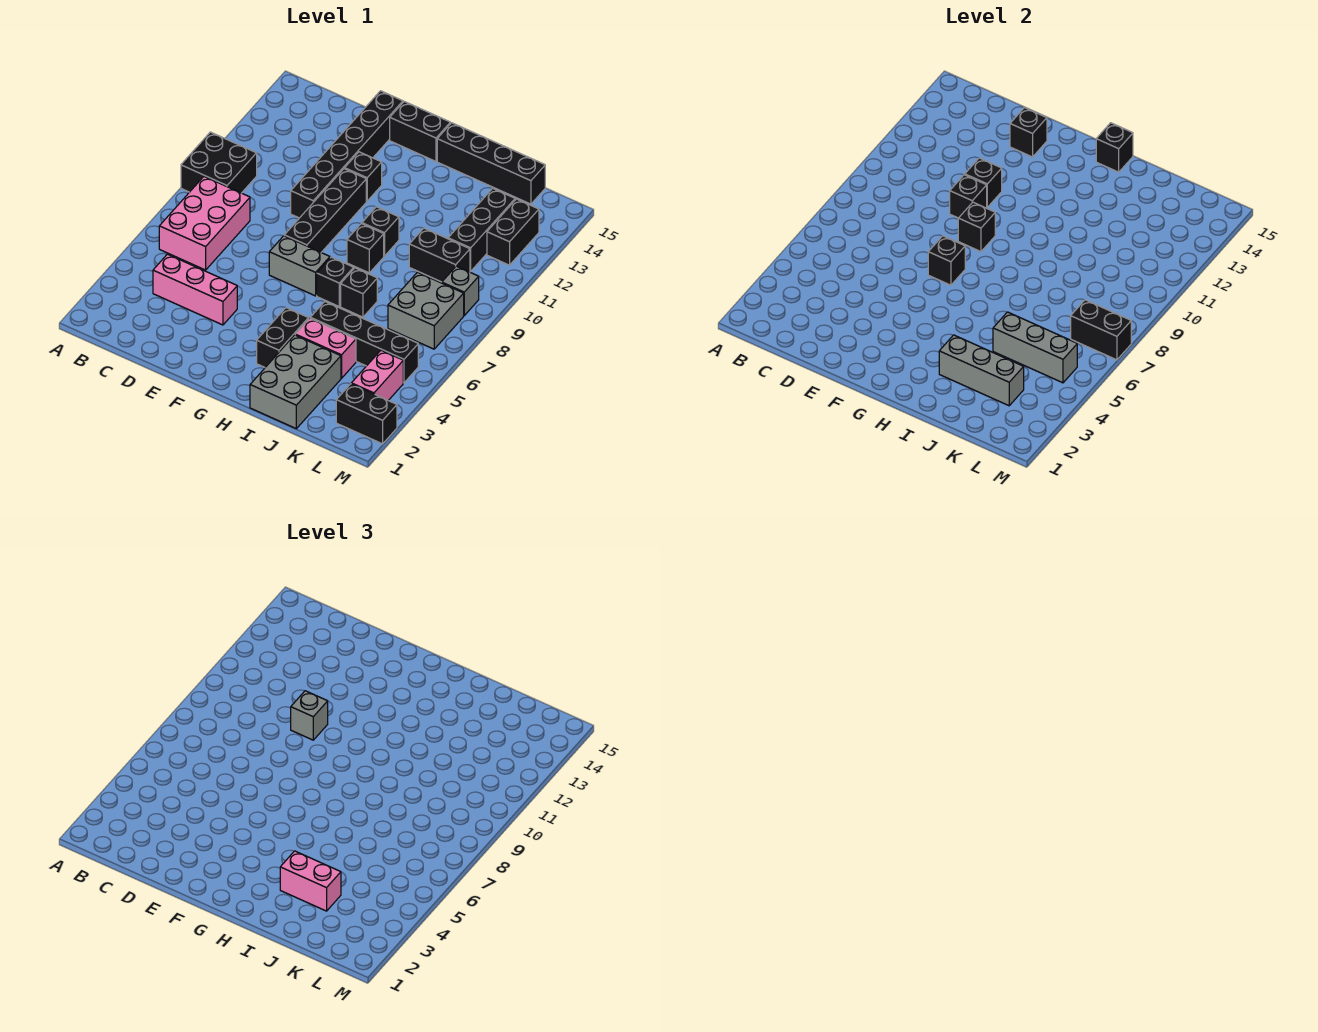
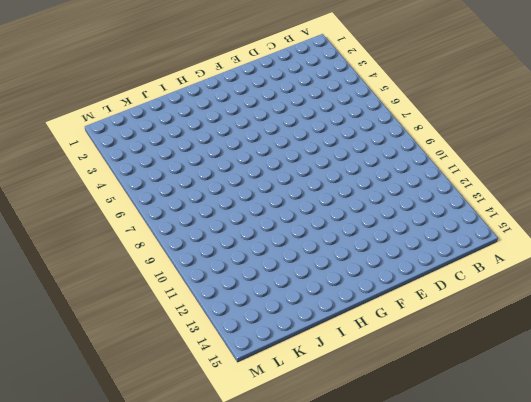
none -> black brick A9:B10 level 1
none -> pink brick B6:C8 level 1
none -> pink brick C4:E4 level 1
none -> black brick E10:E15 level 1

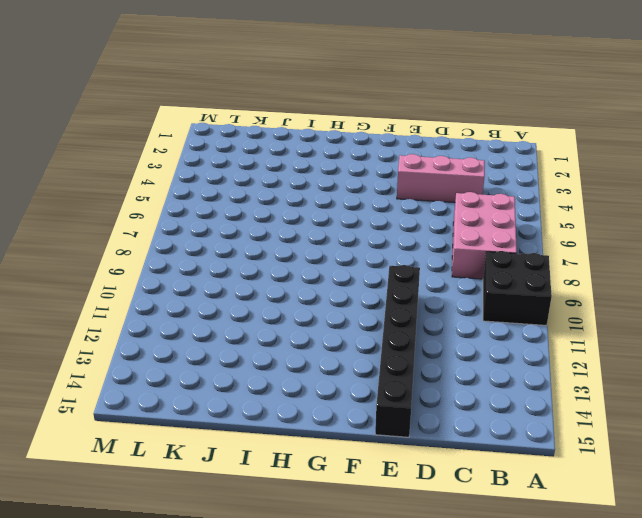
none -> grey brick F7:G7 level 1
none -> black brick F8:F11 level 1
none -> black brick F12 level 1
none -> black brick F15:G15 level 1

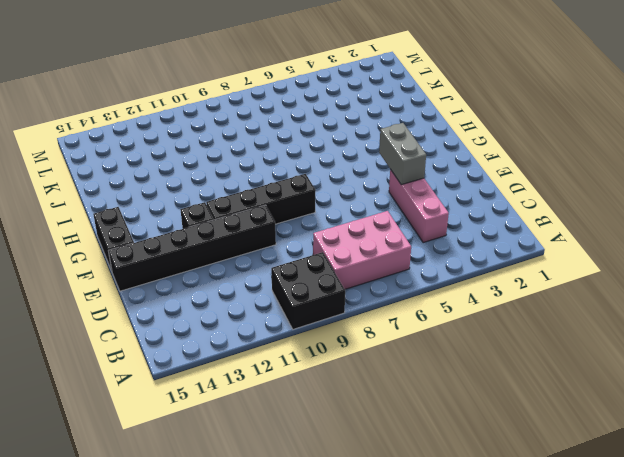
grey brick E4:F4 level 2 -> grey brick F7:G7 level 1
none -> black brick H3:H4 level 1
none -> black brick H7 level 1
none -> black brick H9 level 1
none -> black brick H10 level 1

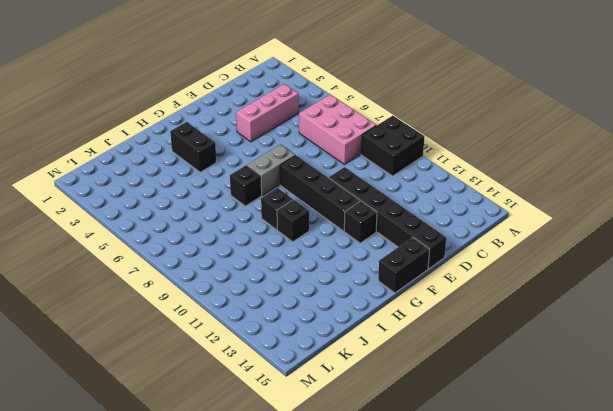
none -> black brick H15:K15 level 1
none -> grey brick I1:J3 level 1
none -> pink brick I4:J4 level 1
none -> black brick I5:L5 level 1

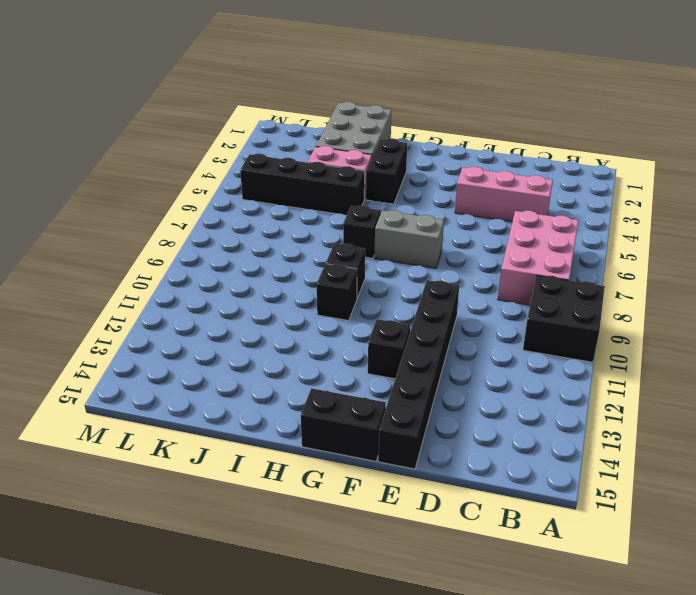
none -> black brick F8:F11 level 1
none -> black brick H15:K15 level 1
none -> black brick I7 level 1
none -> black brick J10:K10 level 1

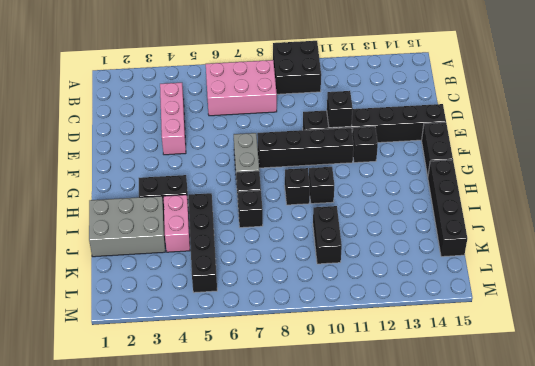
none -> grey brick K7:L8 level 1
none -> black brick K11:K13 level 1
none -> black brick L2:M2 level 1
none -> pink brick L3:L4 level 1

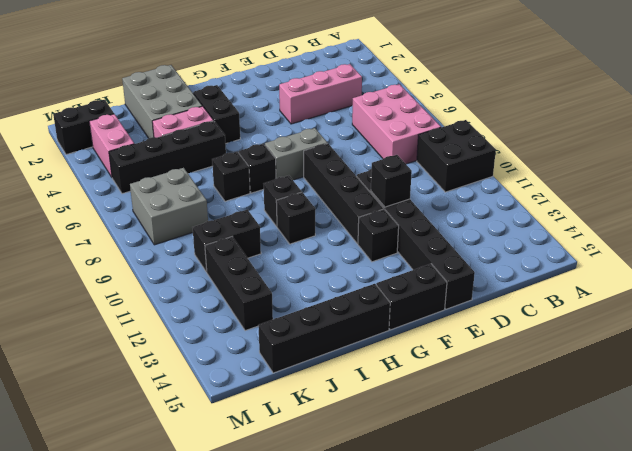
none -> grey brick L9 level 1
none -> black brick L12:L13 level 1
none -> black brick E10 level 2
none -> black brick E14 level 2

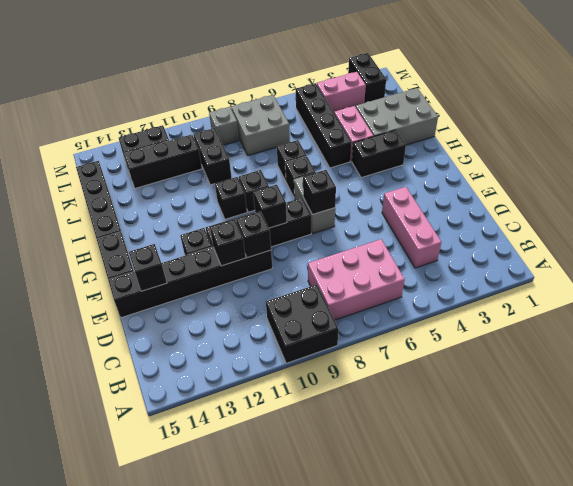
none -> black brick H15 level 2
none -> grey brick I3:K3 level 2
none -> grey brick J5:L5 level 2
none -> black brick L7:M7 level 2

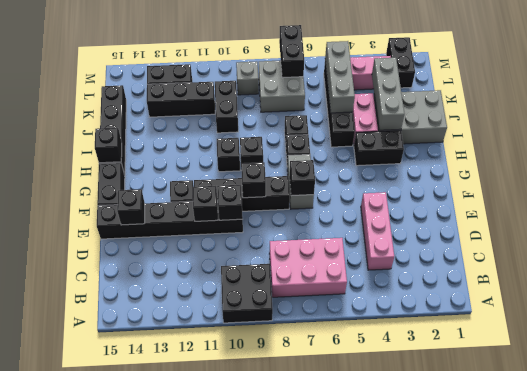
none -> grey brick E10 level 3
none -> pink brick I3:J3 level 3

